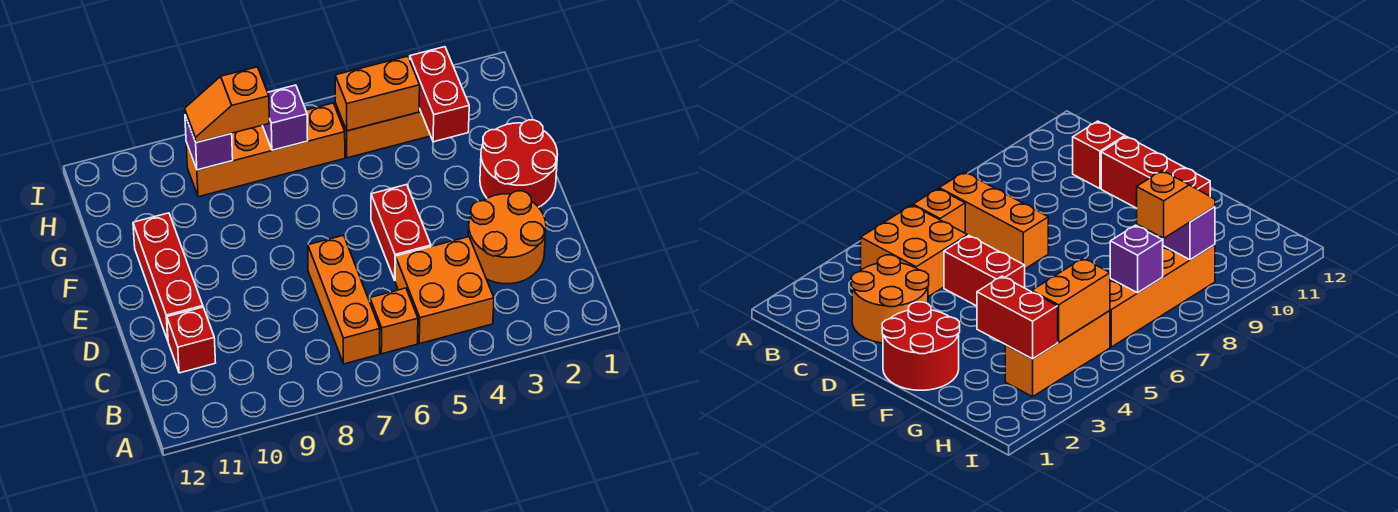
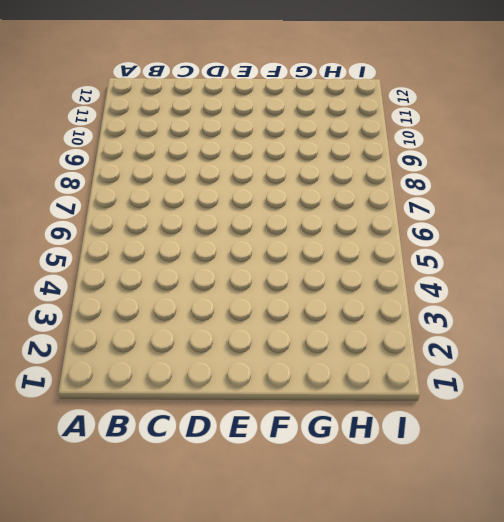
none -> orange brick B4:C5 level 1
none -> orange brick B6 level 1
none -> orange brick B7:D7 level 1

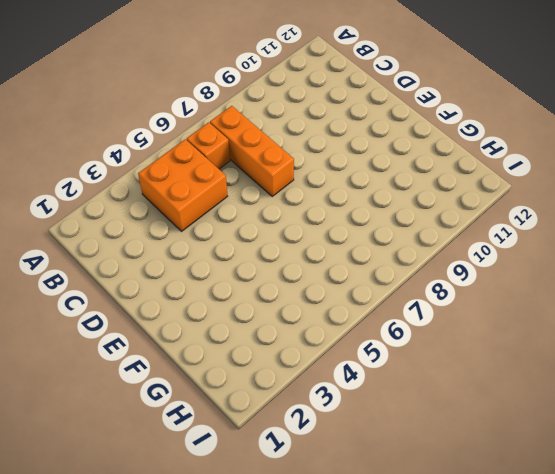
none -> orange round brick C2:D3 level 1
none -> red brick C11 level 1
none -> red brick D5:E5 level 1

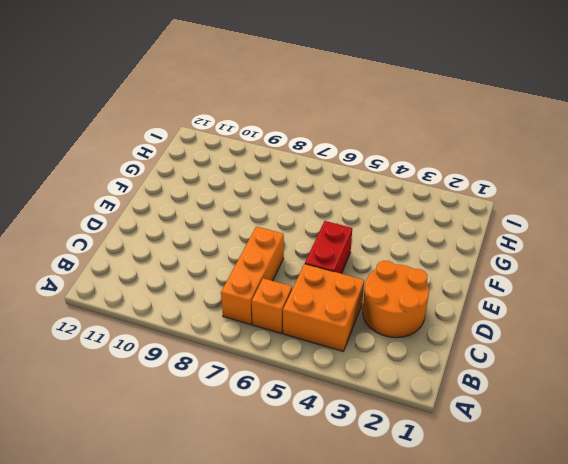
none -> red brick C11 level 1
none -> red brick D11:F11 level 1
none -> red round brick E1:F2 level 1

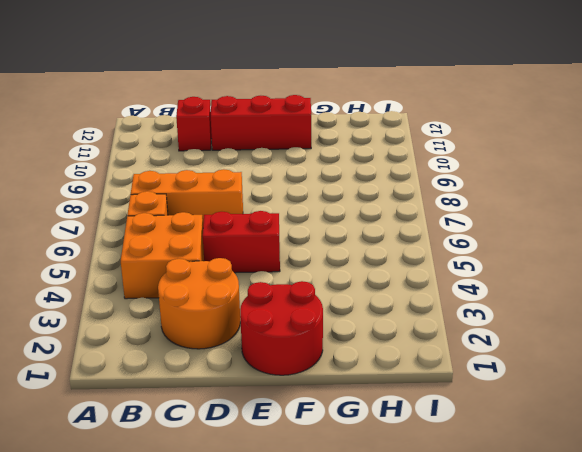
none -> orange brick H3:H5 level 1
none -> orange brick H6:H9 level 1
none -> red brick G3:H3 level 2

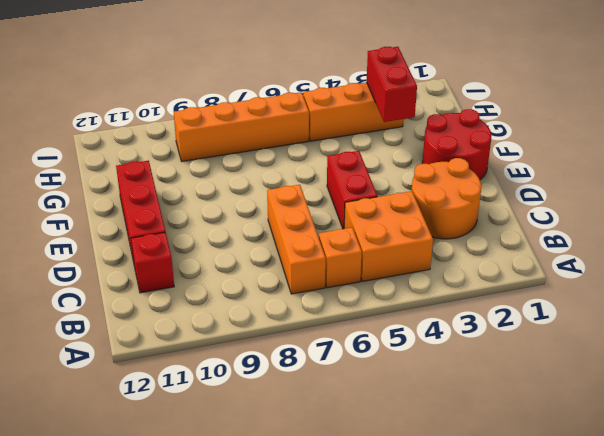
none -> orange brick H4:H5 level 2
none -> purple brick H7 level 2
none -> purple brick H9 level 2

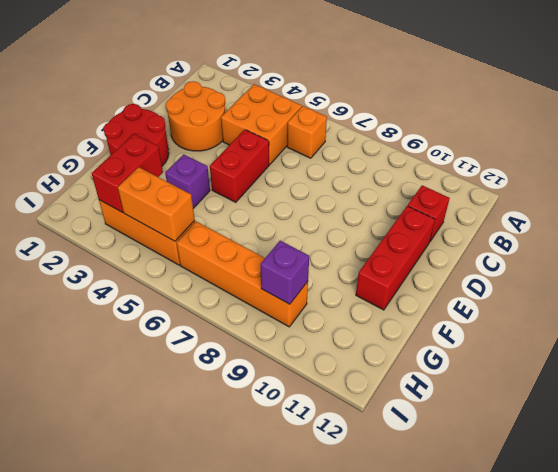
purple brick F4 level 1 -> purple brick H7 level 2
none -> orange brick B7:D7 level 1
none -> orange slope H8:H9 level 3 top 8

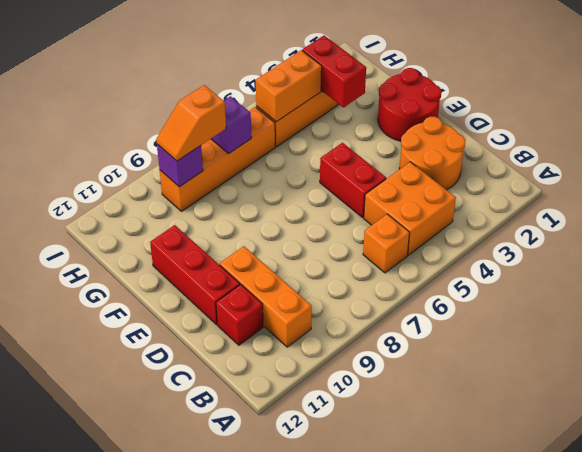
orange brick B10:D10 level 1 -> orange brick B7:D7 level 1

